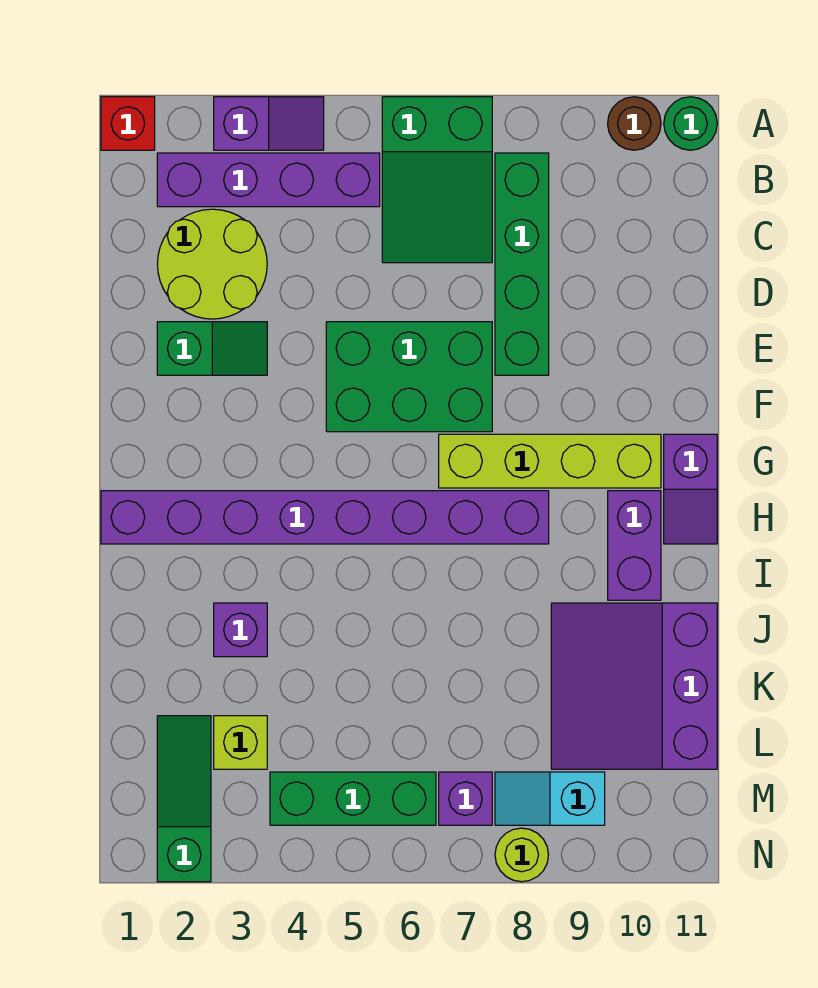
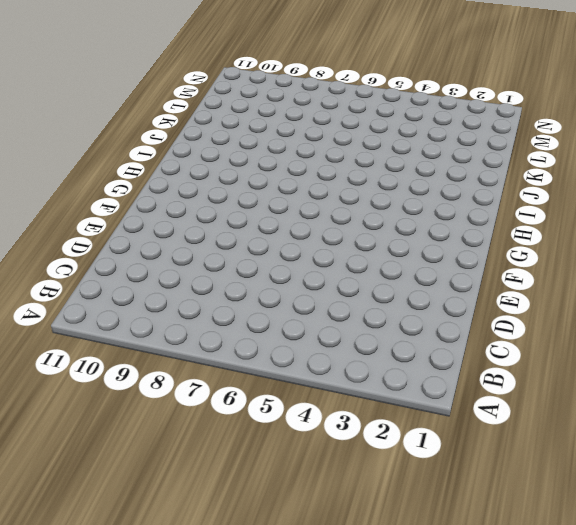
none -> red brick A1 level 1
none -> purple slope A3:A4 level 1 top 3
none -> green slope A6:C7 level 1 top A

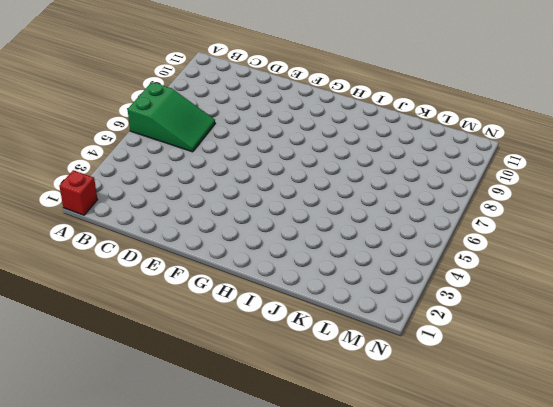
none -> purple slope A3:A4 level 1 top 3
none -> brown round brick A10 level 1
none -> green round brick A11 level 1

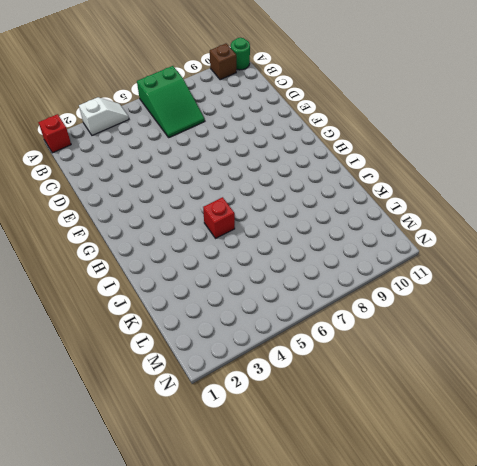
white slope A3:A4 level 1 top 3 -> purple slope A3:A4 level 1 top 3
brown brick A10 level 1 -> brown round brick A10 level 1
red brick I5 level 1 -> none
none -> purple brick B2:B5 level 1
none -> green brick B8:E8 level 1
none -> lime round brick C2:D3 level 1

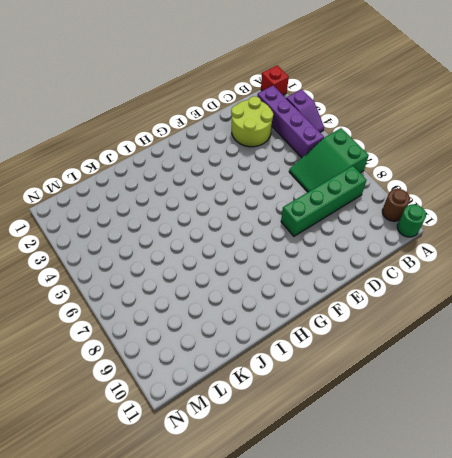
none -> green slope E2:E3 level 1 top 2
none -> green brick E5:F7 level 1
none -> lime brick G7:G10 level 1

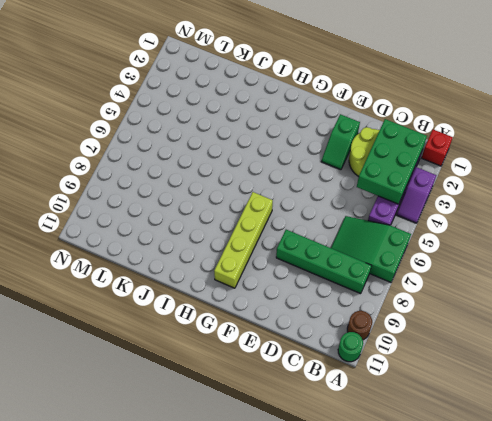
green brick B2:C4 level 2 -> green brick E5:F7 level 1
none -> purple slope G11:H11 level 1 top G
none -> purple brick H1:H8 level 1
none -> purple brick H10:I10 level 1

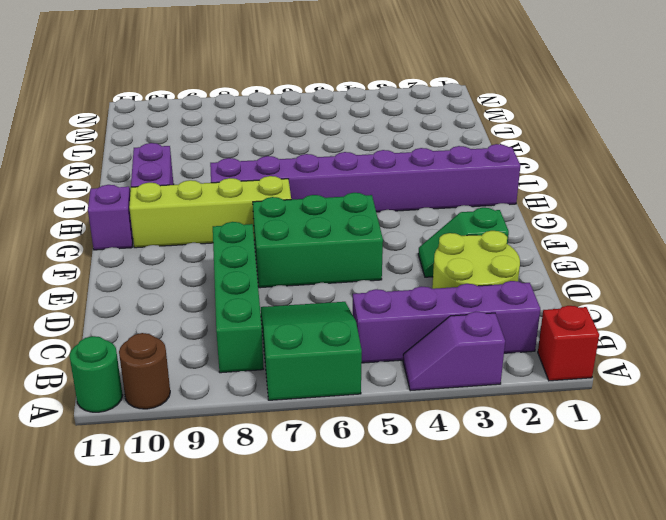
none -> purple brick J3 level 1
none -> purple slope J9:L11 level 1 top 11
none -> green slope L2:N2 level 1 top N

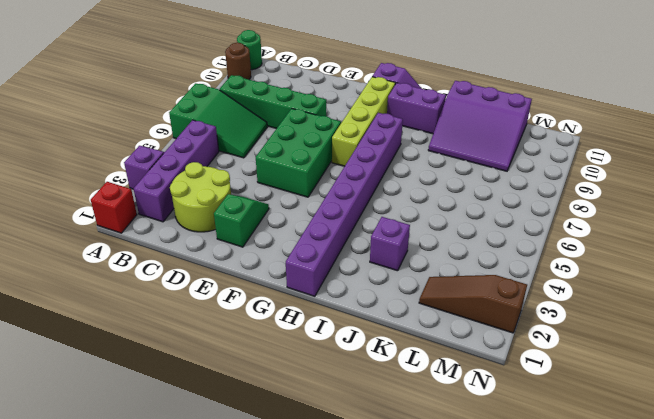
brown slope L2:N2 level 1 top N -> green slope L2:N2 level 1 top N
none -> lime brick L3 level 1
none -> green brick M4:M6 level 1
none -> purple brick M7 level 1

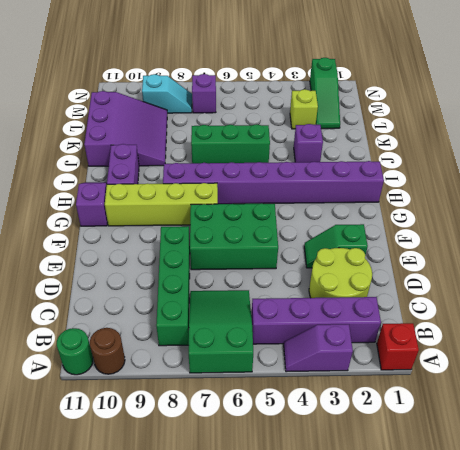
green brick J5:J7 level 1 -> green brick M4:M6 level 1
none -> lime round brick N8 level 1

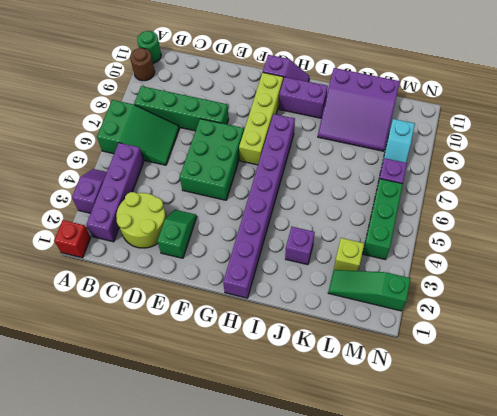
none -> lime round brick N8 level 1

